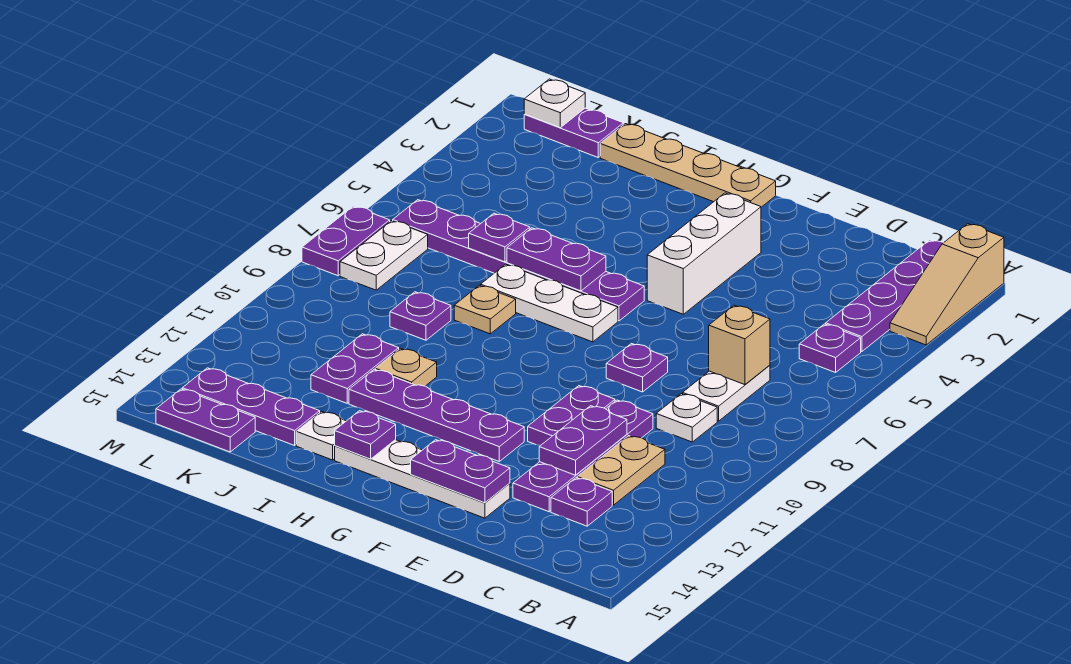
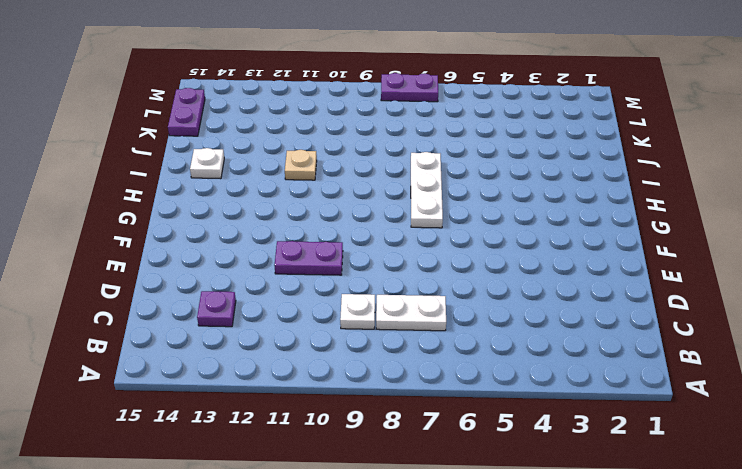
none -> tan slope A1:A3 level 1 top 1
none -> purple plate B1:B4 level 1
none -> purple plate B5 level 1
none -> tan plate C11:C12 level 1

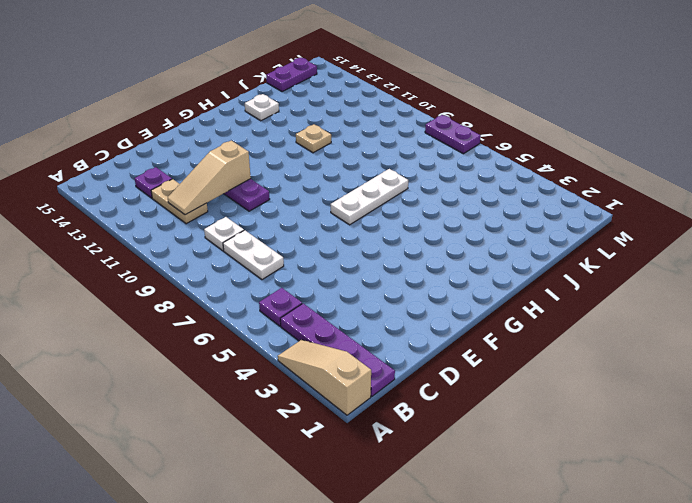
tan slope C11:E11 level 2 top E -> purple plate D11:D12 level 2
none -> purple plate D10:D13 level 1
none -> purple plate E8 level 1
none -> white plate E14:H14 level 1
none -> white brick F3:F5 level 1

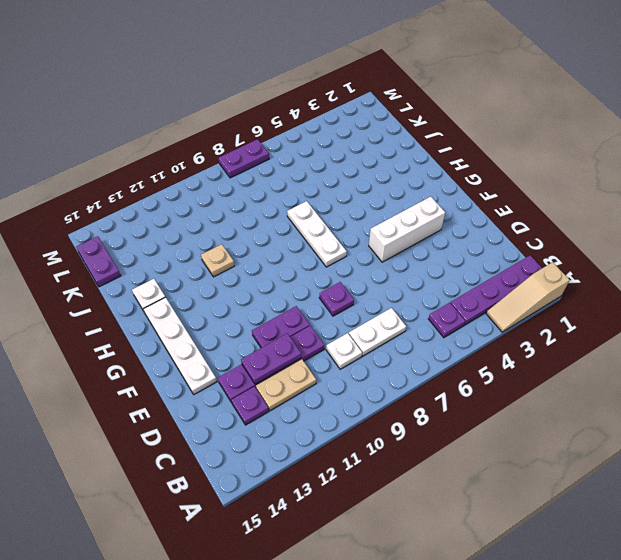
none -> purple plate F12:I12 level 1
none -> tan plate G1:J1 level 1
none -> purple plate G6:L6 level 1
none -> tan plate I8 level 1

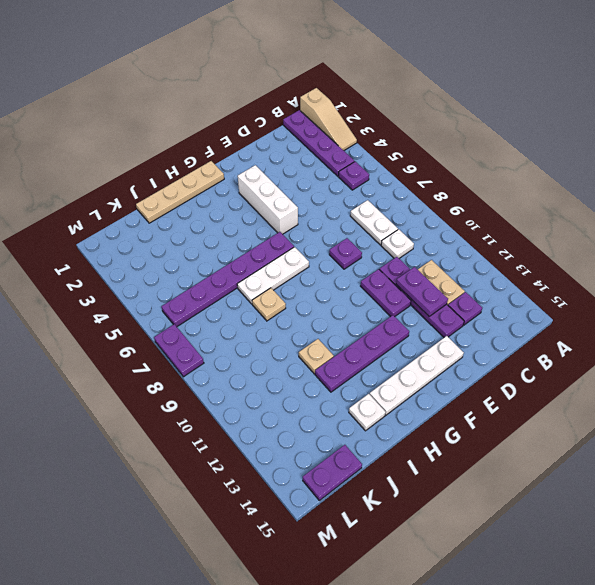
none -> purple plate J9 level 1
none -> purple plate J11:J12 level 1
none -> purple plate J14:L14 level 1
none -> purple plate K1:L1 level 1

